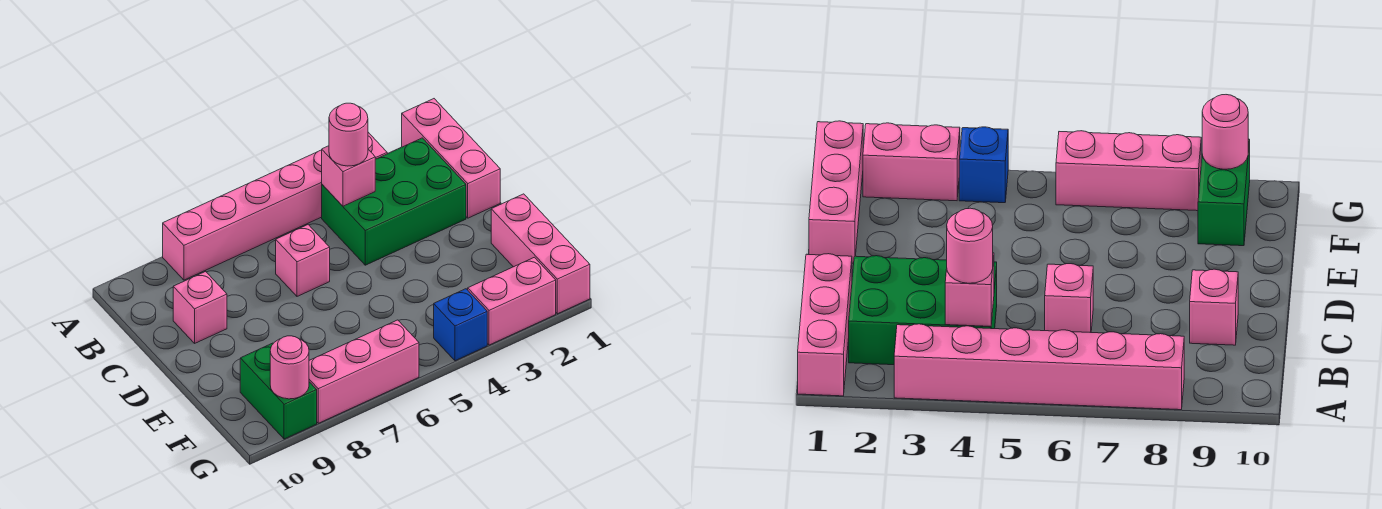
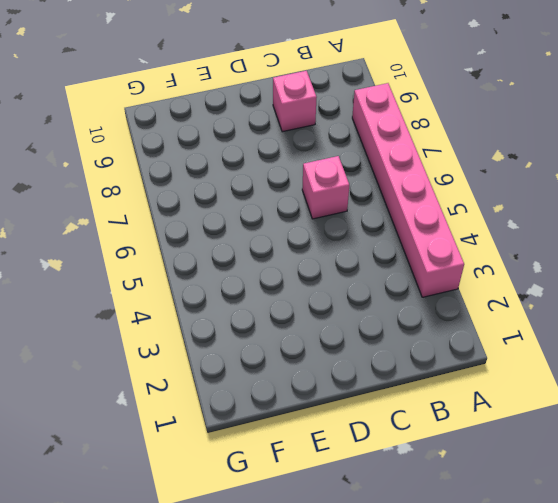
none -> pink brick A1:C1 level 1
none -> green brick B2:C4 level 1
none -> pink brick E1:G1 level 1

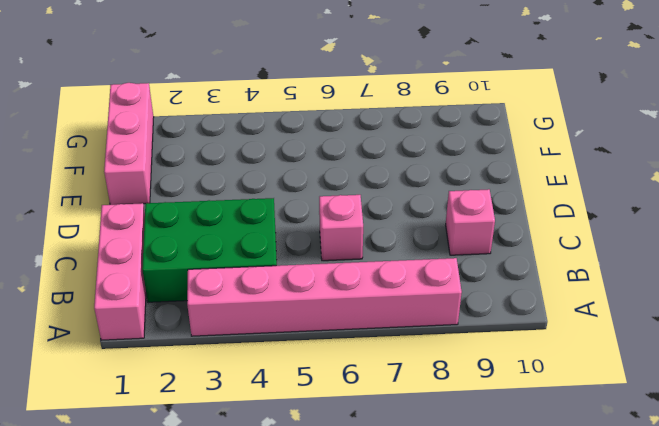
none -> green brick F9:G9 level 1
none -> pink brick G2:G3 level 1
none -> blue brick G4 level 1

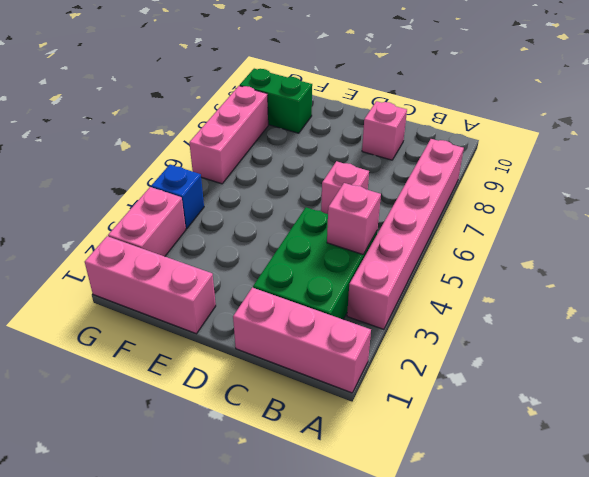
none -> pink round brick G9 level 2
none -> pink round brick B4 level 3

